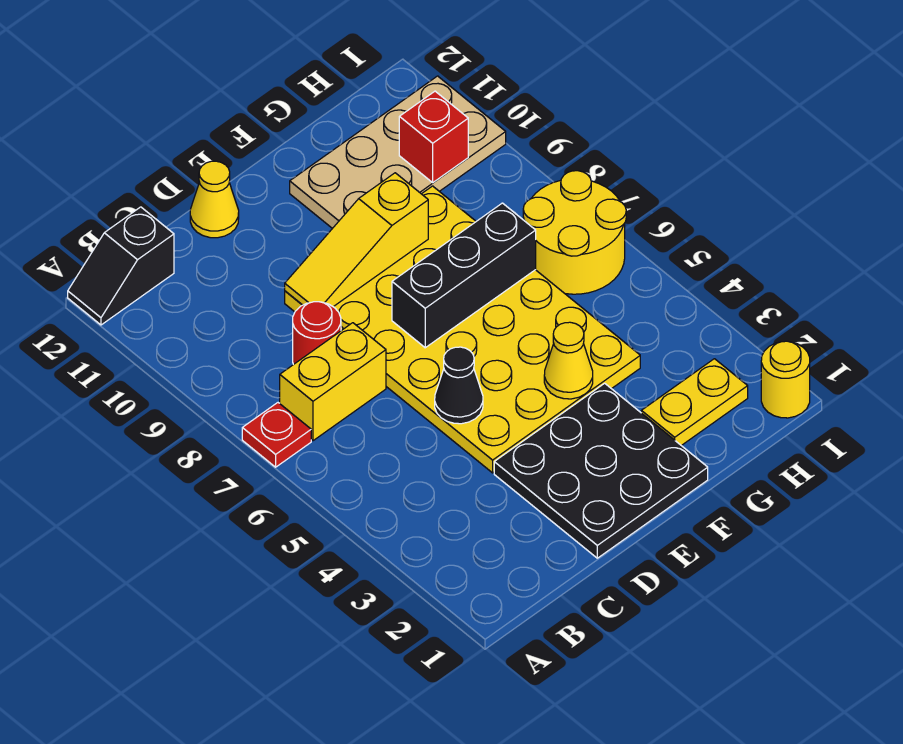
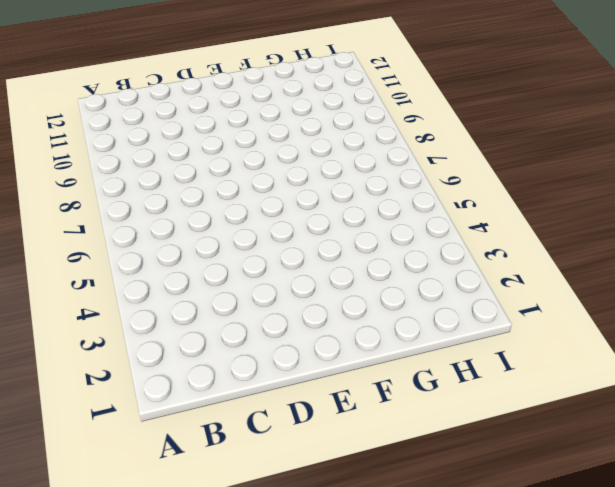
none -> red plate A7 level 1
none -> black slope A12:B12 level 1 top B
none -> yellow brick B7:C7 level 1

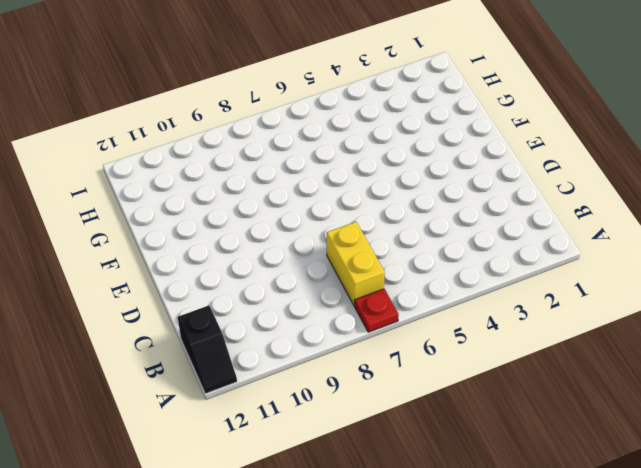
none -> red round brick C8 level 1
none -> black plate D1:F3 level 1
none -> yellow plate D4:G9 level 1

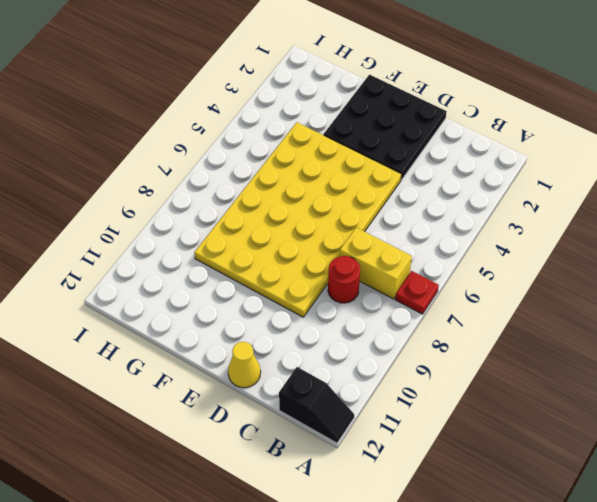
none -> tan plate F10:I11 level 1
none -> yellow plate G2:H2 level 1
none -> yellow round brick H6:I7 level 1

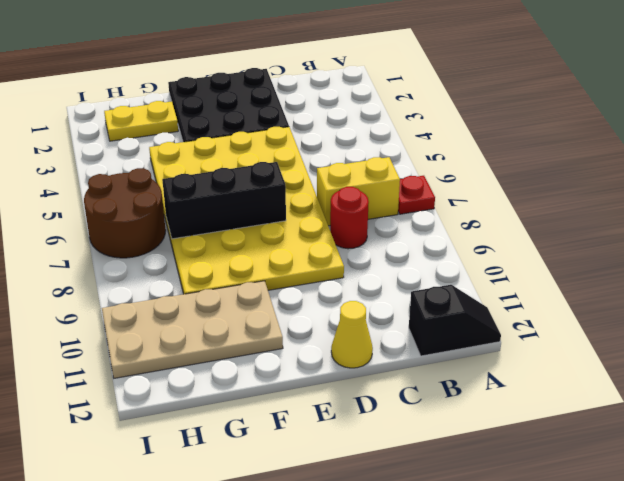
brown round brick H6:I7 level 1 -> yellow round brick H6:I7 level 1
none -> yellow round brick I1 level 1
none -> black cone D5 level 2
none -> yellow slope D9:F9 level 2 top F

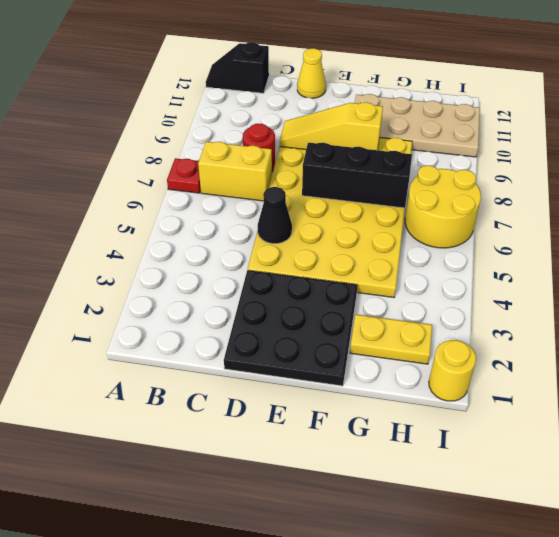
none -> yellow cone F4 level 2
none -> red brick H10 level 2

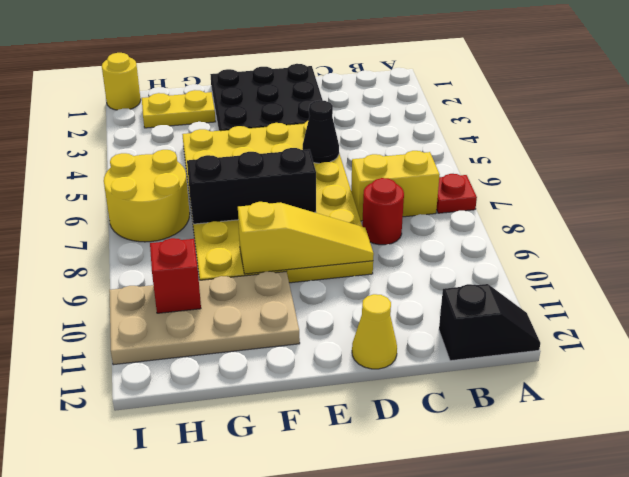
none -> yellow cone F4 level 2

